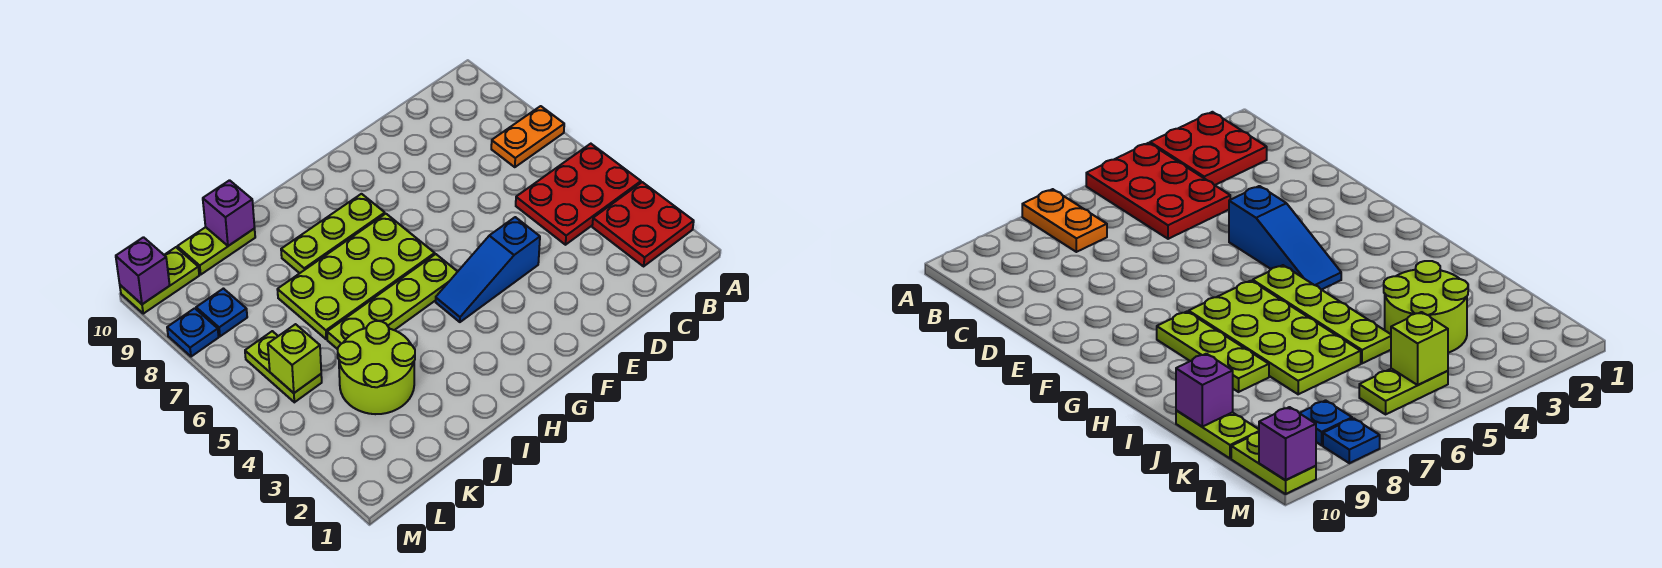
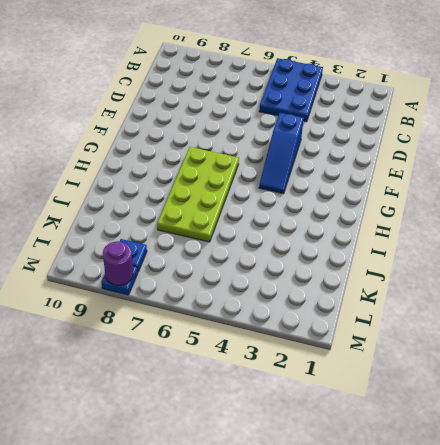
blue plate A4:C5 level 1 -> red plate A4:C5 level 1
purple round brick M8 level 2 -> none
none -> red plate A2:B3 level 1
none -> orange plate A7:B7 level 1
none -> lime plate G5:J5 level 1

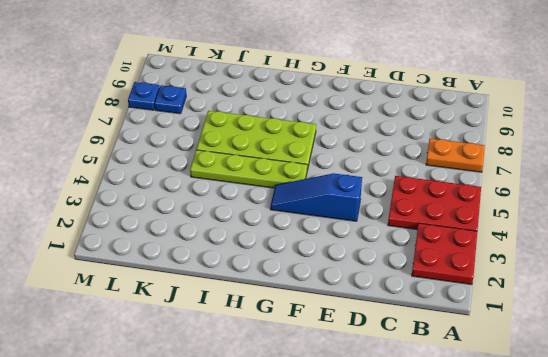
none -> lime plate G8:I8 level 1
none -> lime round brick J3:K4 level 1
none -> lime plate J10:K10 level 1

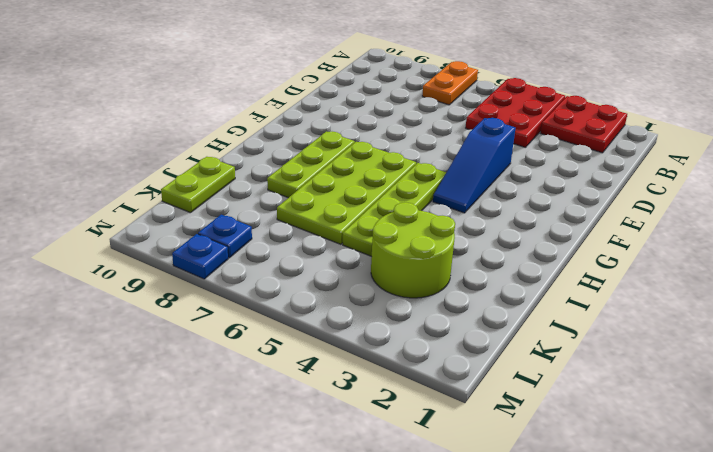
none -> lime plate L5:L6 level 1
none -> lime plate L10:M10 level 1
none -> purple brick J10 level 2

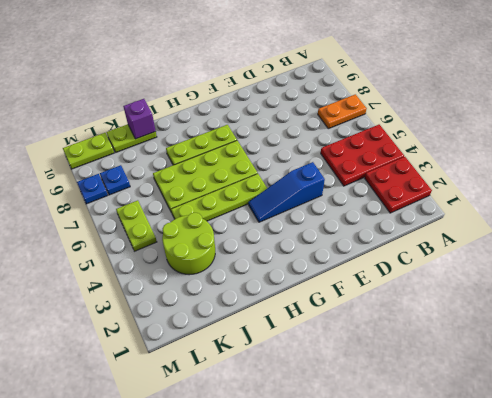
none -> lime brick L5 level 2
none -> purple brick M10 level 2

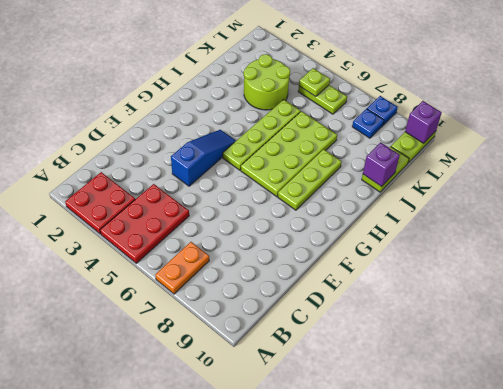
lime plate L5 level 2 -> lime brick L5 level 2

